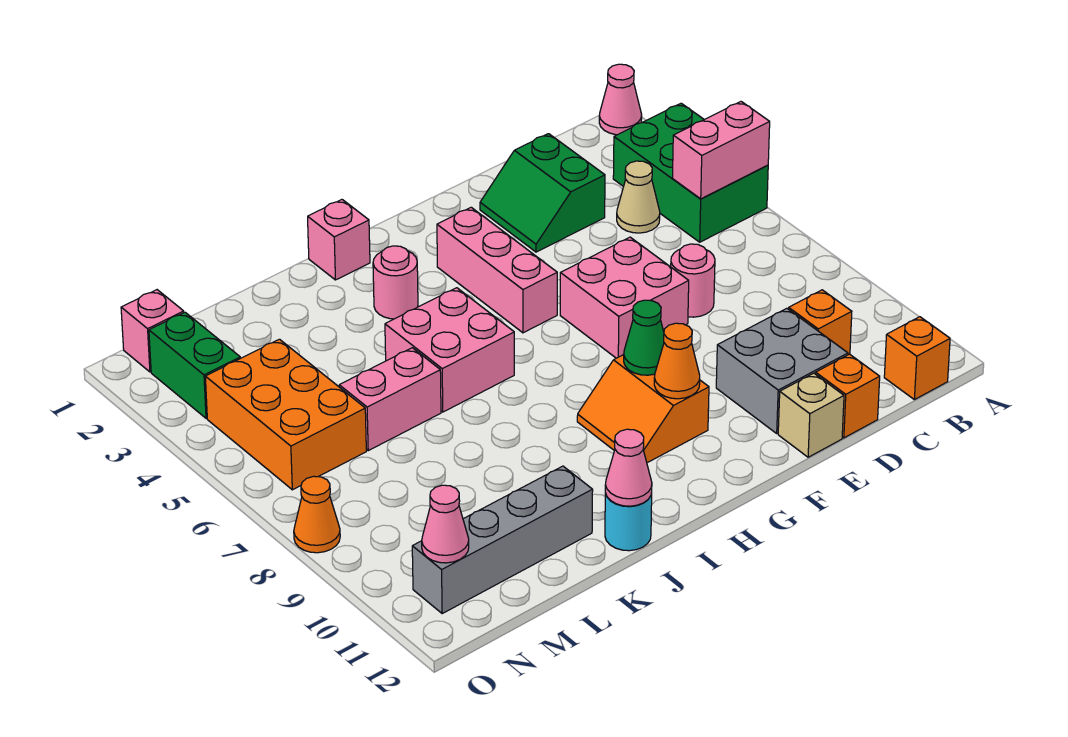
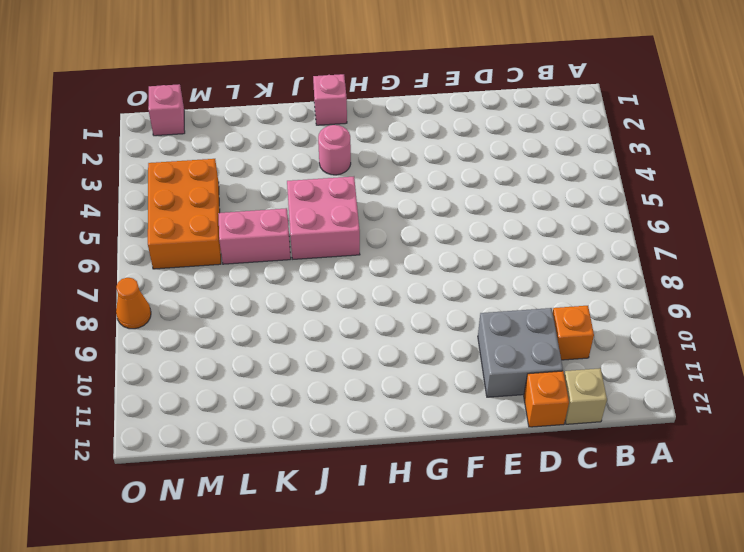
tan brick C12 level 1 -> tan brick E12 level 1
none -> pink cone A1 level 1
none -> green brick A3:B5 level 1
none -> orange brick B12 level 1

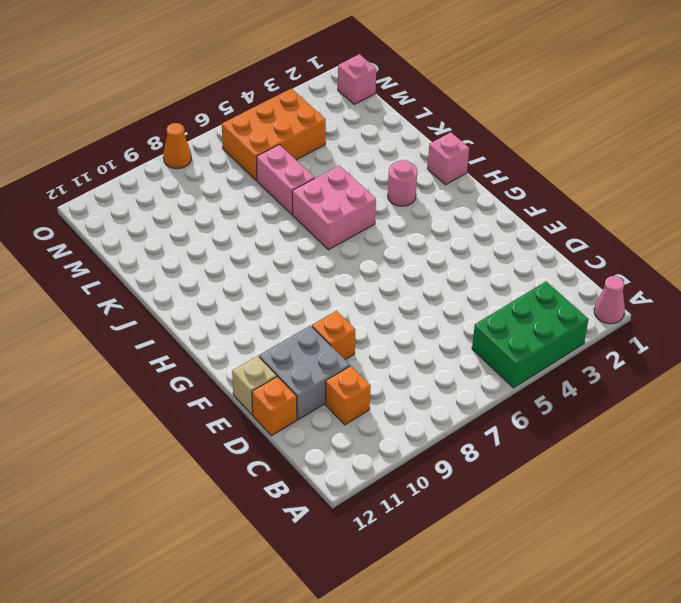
orange brick E9 level 1 -> orange brick B12 level 1
none -> tan cone C4 level 1
none -> green slope D2:E3 level 1 top D
none -> pink round brick D7 level 1

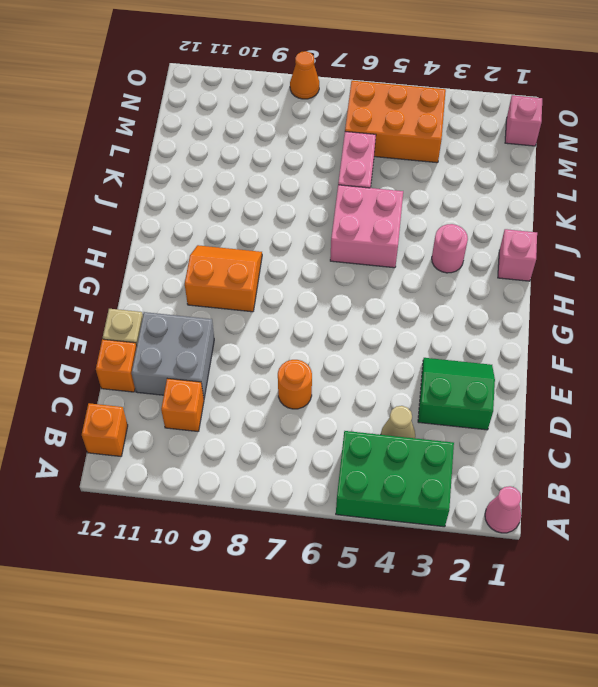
orange round brick D7 level 1 -> pink round brick D7 level 1
none -> pink brick E6:F7 level 1
none -> pink brick G3:G5 level 1
none -> cyan round brick J12 level 1

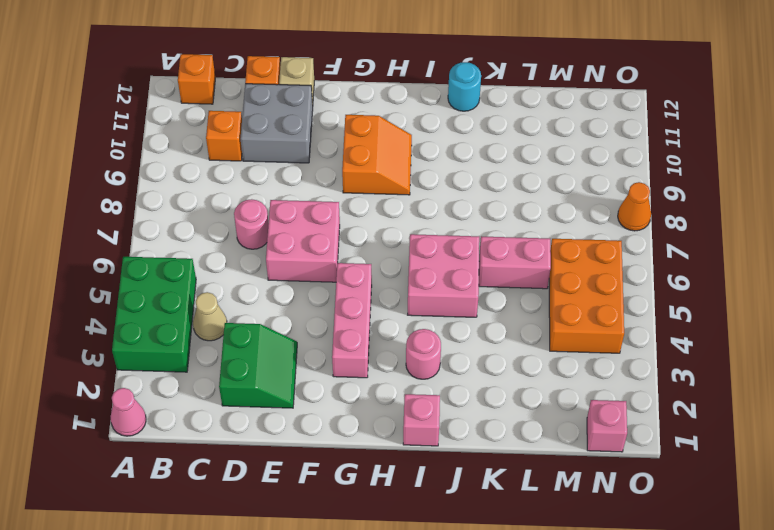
none -> grey brick K11:N11 level 1
none -> green brick N2:N3 level 1
none -> pink brick A5:B5 level 2

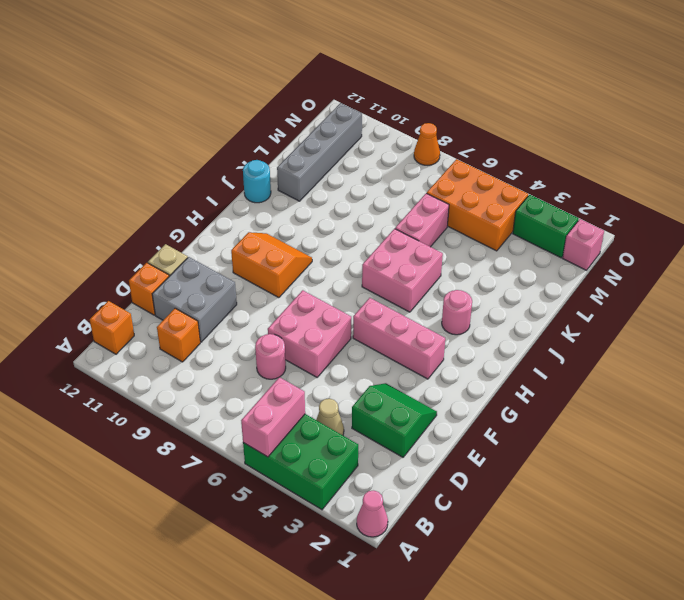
none -> pink brick I1 level 1
none -> green cone G9 level 2
none -> orange cone G10 level 2

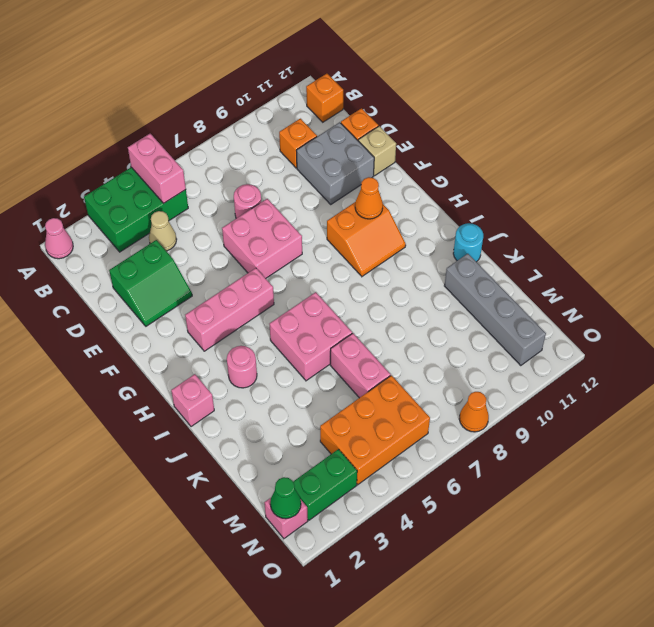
green cone N1 level 2 -> green cone G9 level 2
none -> pink cone J12 level 2
none -> pink cone N11 level 2

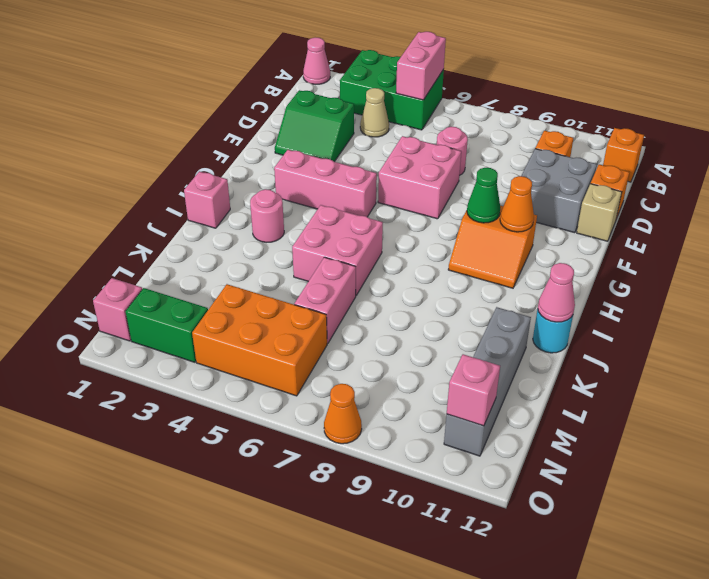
pink brick N11 level 2 -> pink cone N11 level 2

